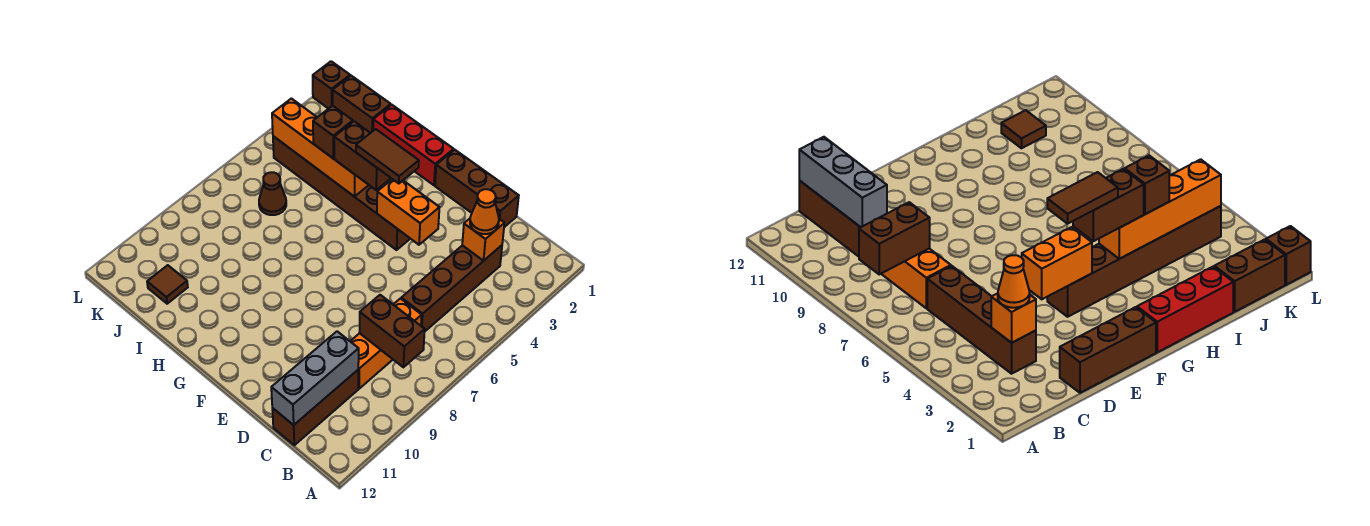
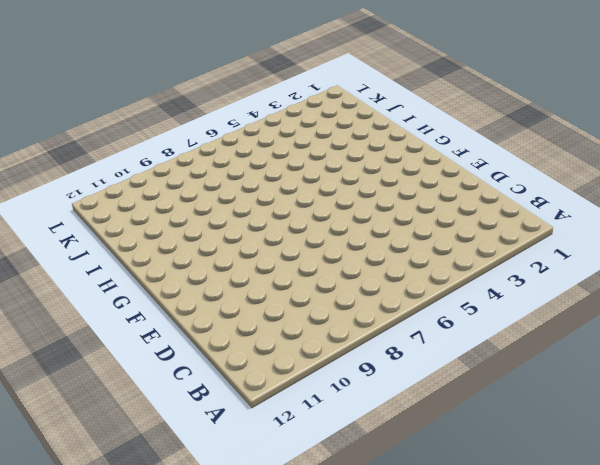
none -> brown brick C3:C6 level 1
none -> orange brick C7:C9 level 1
none -> brown brick C10:C12 level 1

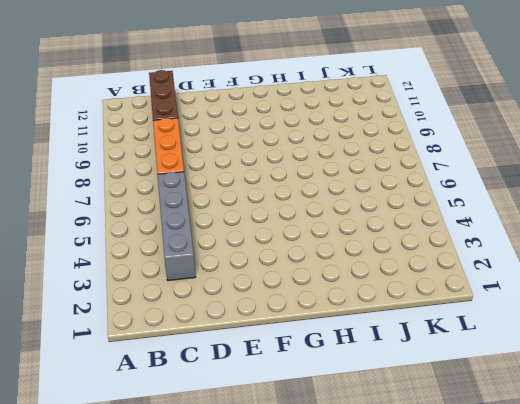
grey brick C3:C6 level 1 -> brown brick C3:C6 level 1
none -> brown brick D1:F1 level 1
none -> brown brick F4:K4 level 1
none -> red brick G1:I1 level 1

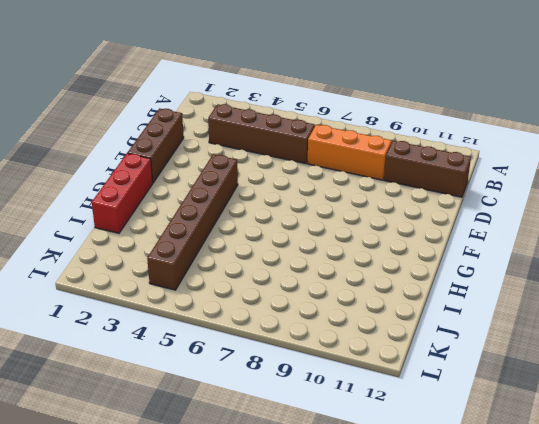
none -> brown brick J1:K1 level 1
none -> brown cone J6 level 1
none -> brown tile J11 level 1

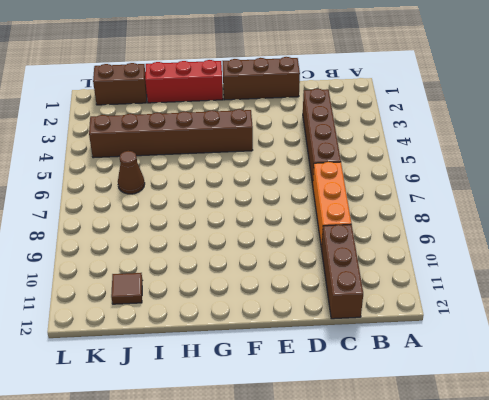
none -> brown brick L1 level 1
none -> brown brick B8:C8 level 2
none -> orange brick C3 level 2

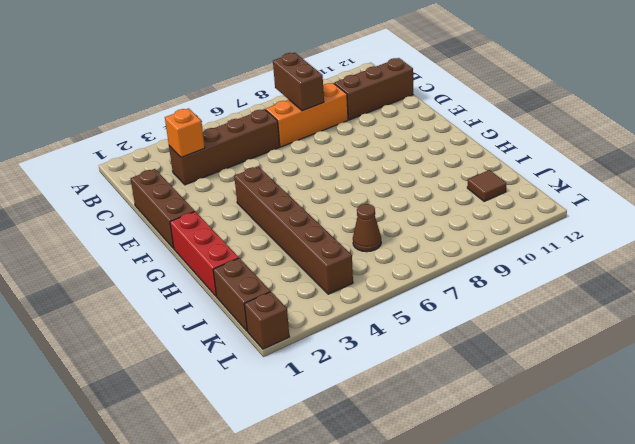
none -> grey brick C10:C12 level 2
none -> orange brick E4:F4 level 2
none -> orange brick H4:K4 level 2

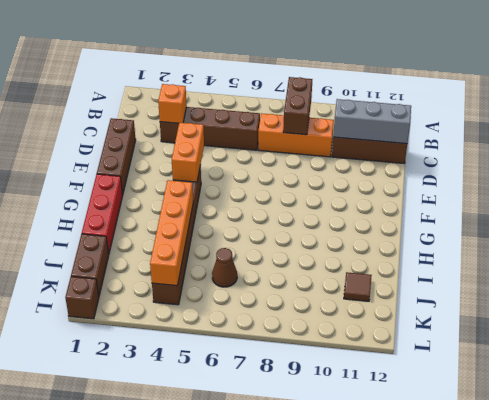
none -> orange cone C3 level 3
none -> brown brick G4:H4 level 3
none -> brown brick I4 level 3

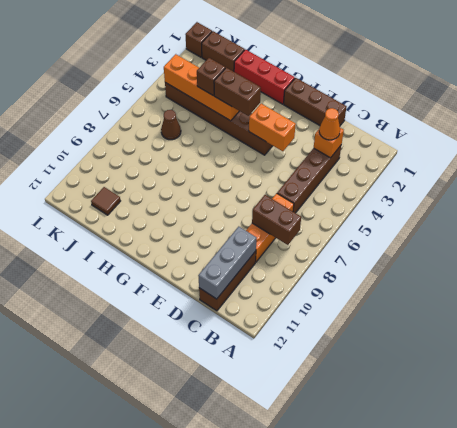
none -> brown tile F4:G4 level 4

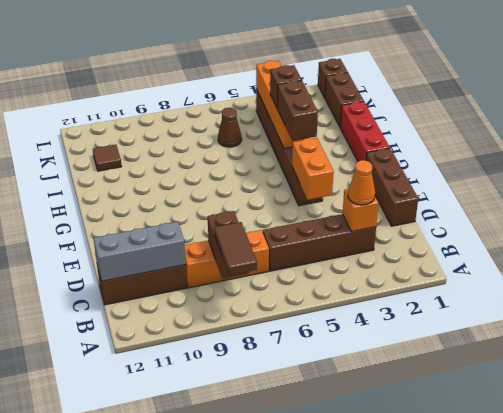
brown tile A8:B8 level 3 -> brown tile F4:G4 level 4

